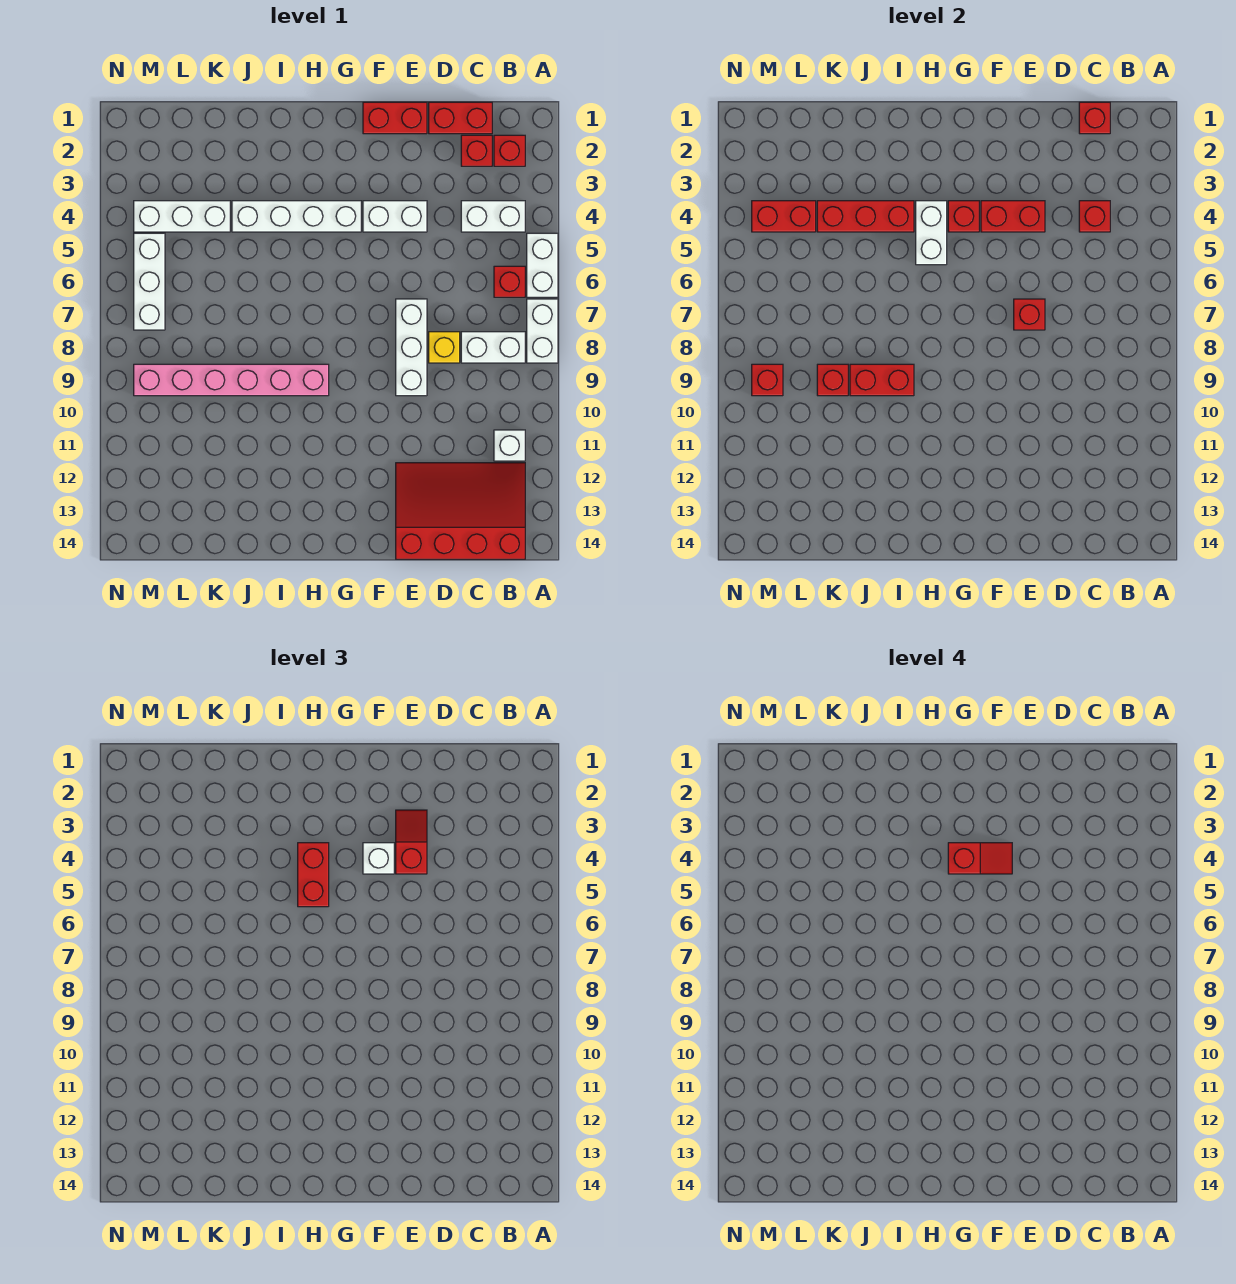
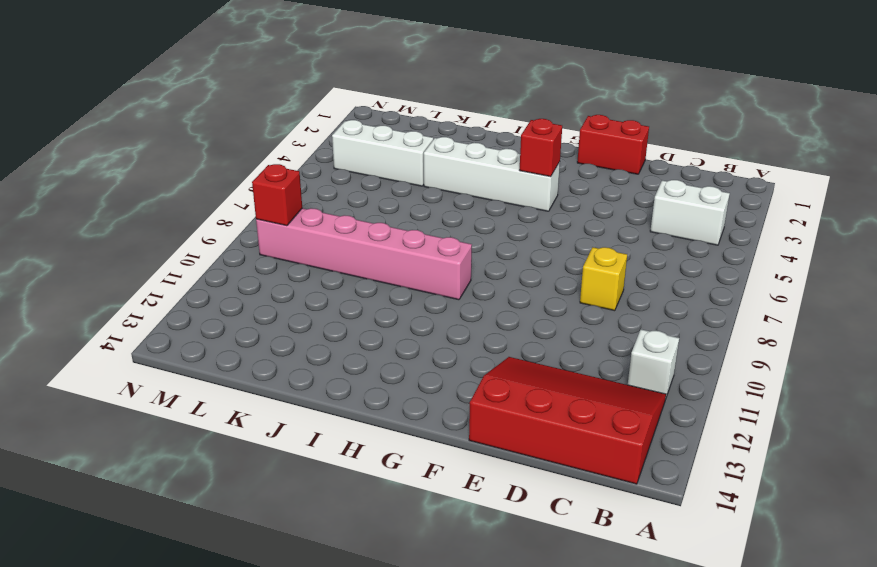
none -> white brick A5:A6 level 1
none -> white brick A7:A8 level 1
none -> red brick B2 level 1
none -> red brick B6 level 1

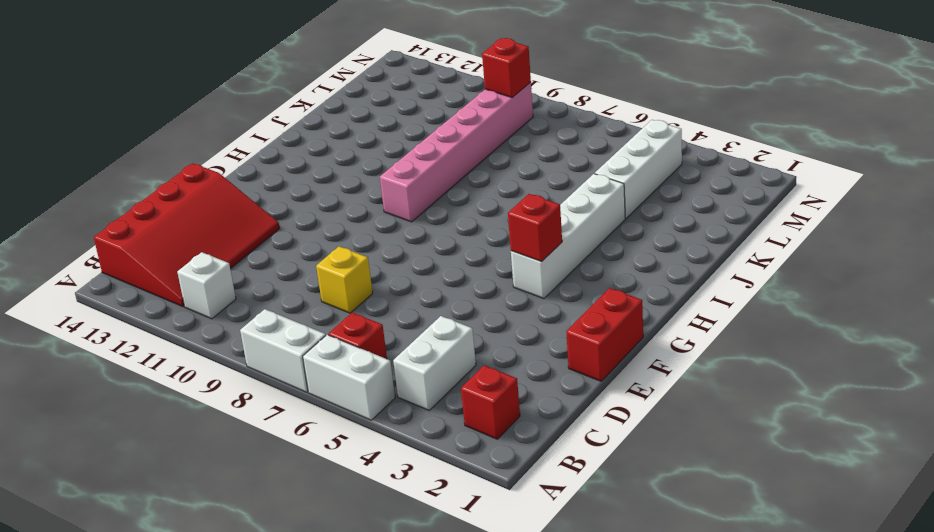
none -> white brick B8:C8 level 1
none -> red brick C1:D1 level 1
none -> red brick C2 level 1
none -> white brick E4:F4 level 1

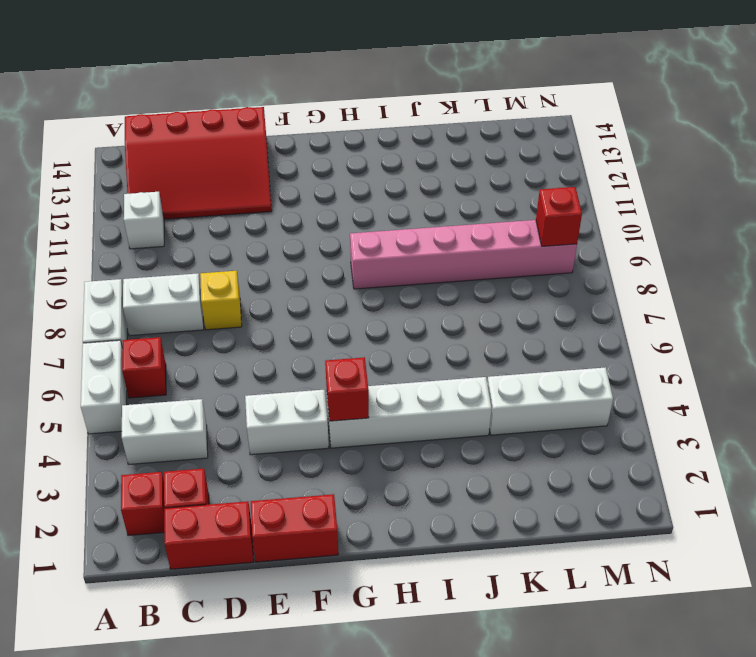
none -> white brick E7:E9 level 1
none -> white brick M5:M7 level 1
none -> red brick C1 level 2
none -> red brick C4 level 2

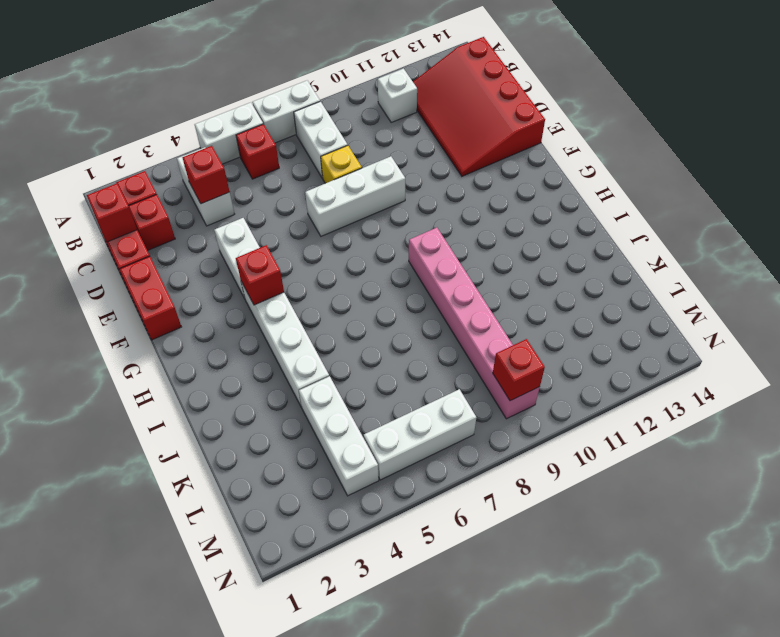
none -> red brick E4:F4 level 2
none -> red brick E7 level 2
none -> white brick H4:H5 level 2
none -> red brick I4:K4 level 2

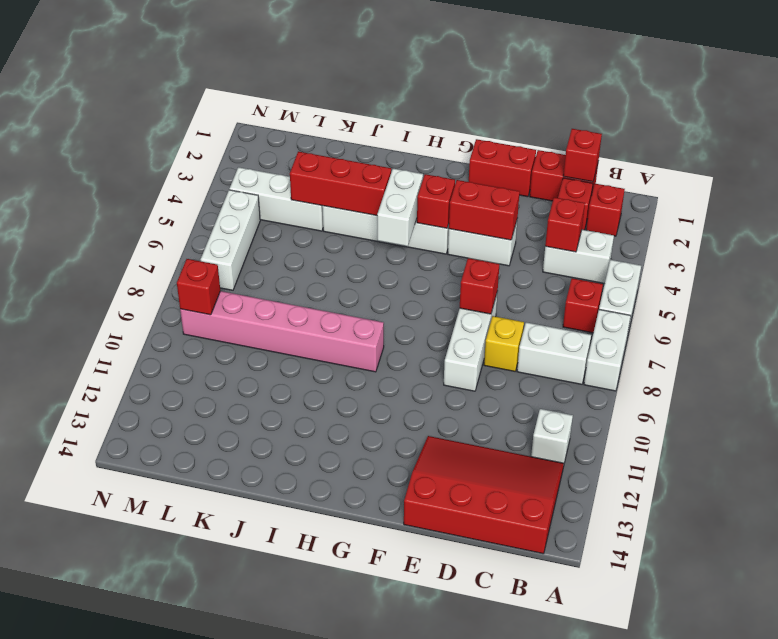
none -> red brick I9:J9 level 2
none -> red brick K9 level 2
none -> red brick L4:M4 level 2
none -> red slope E3:E4 level 3 top 4

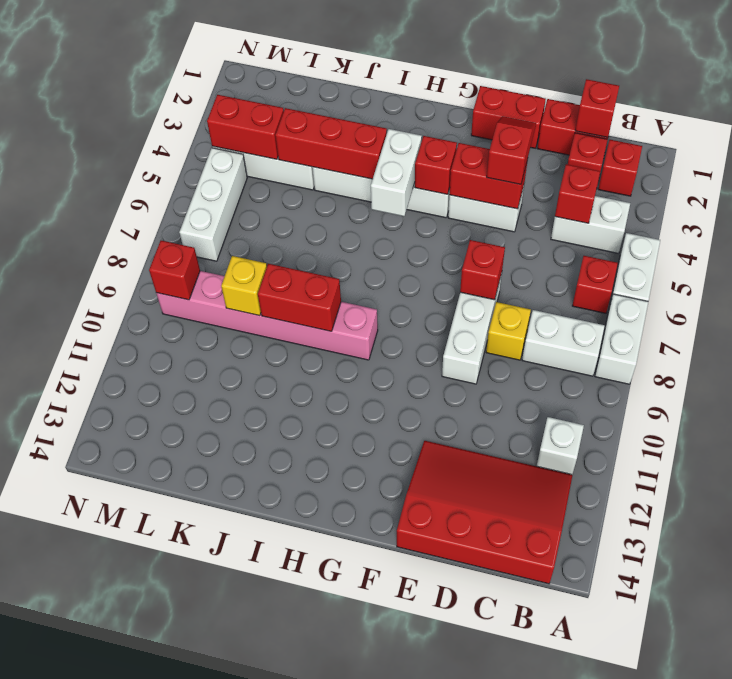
yellow brick K9 level 2 -> red brick K9 level 2
none -> white brick F4 level 3
none -> red brick H4:H5 level 3
none -> red slope F4:G4 level 4 top G

